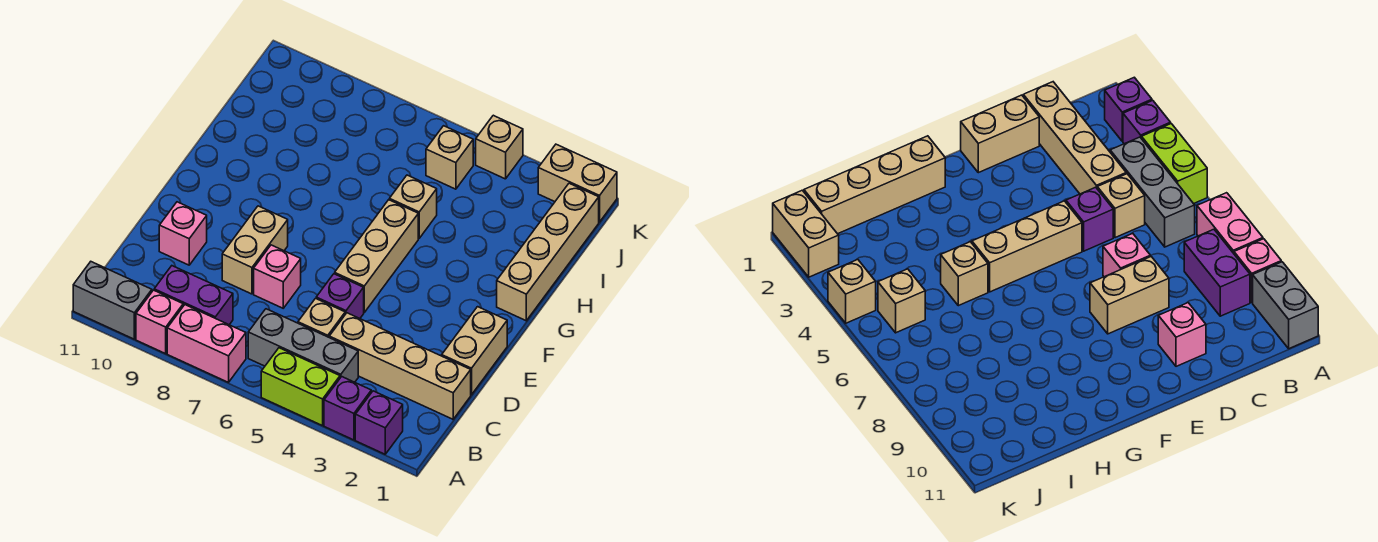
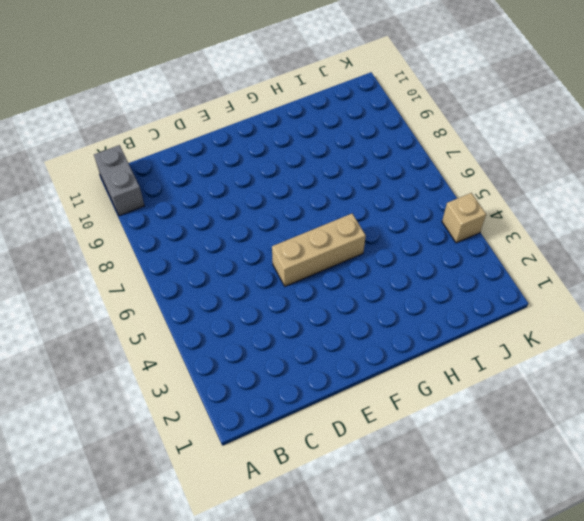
none -> purple brick A2 level 1
none -> purple brick A3 level 1
none -> lime brick A4:A5 level 1

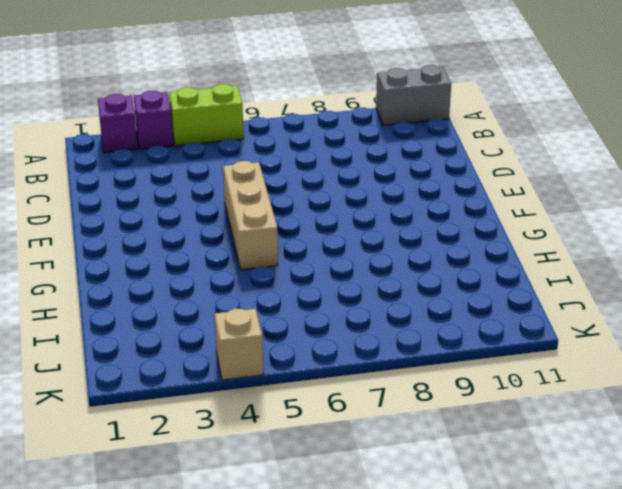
none -> pink brick A7:A8 level 1
none -> pink brick A9 level 1
none -> grey brick B4:B6 level 1

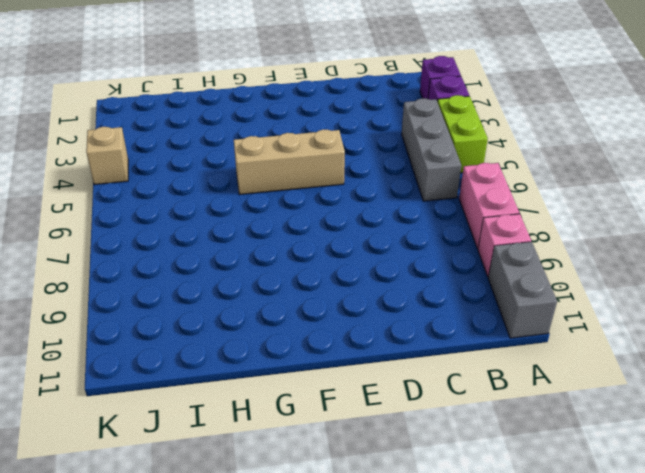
none -> purple brick B8:B9 level 1
none -> tan brick C1:C4 level 1
none -> tan brick C5 level 1

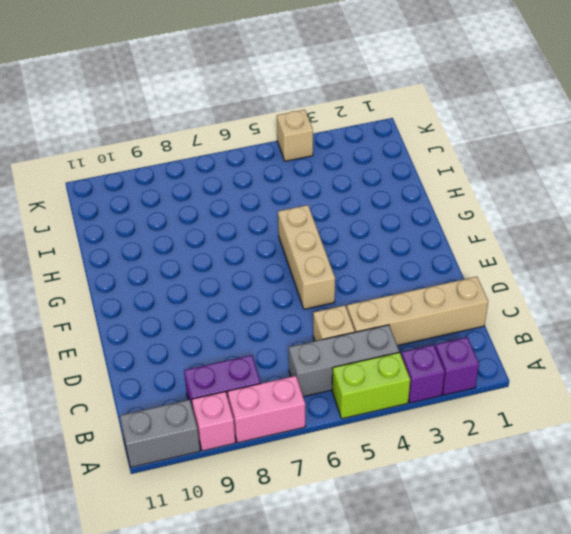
none -> tan brick D1:E1 level 1
none -> purple brick D5 level 1
none -> pink brick D7 level 1

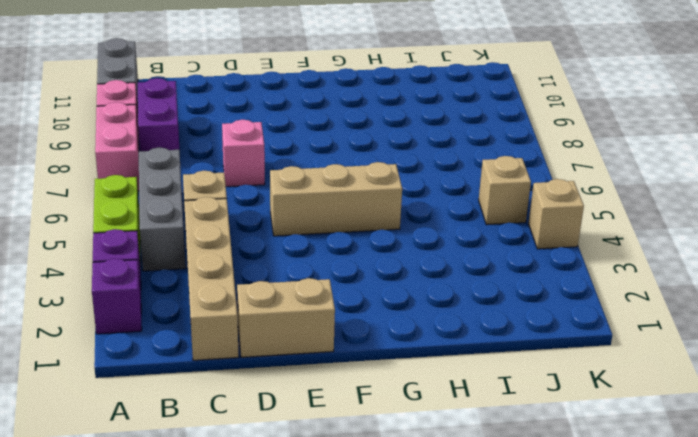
none -> purple brick D5 level 1
none -> tan brick D8:E8 level 1
none -> pink brick D10 level 1

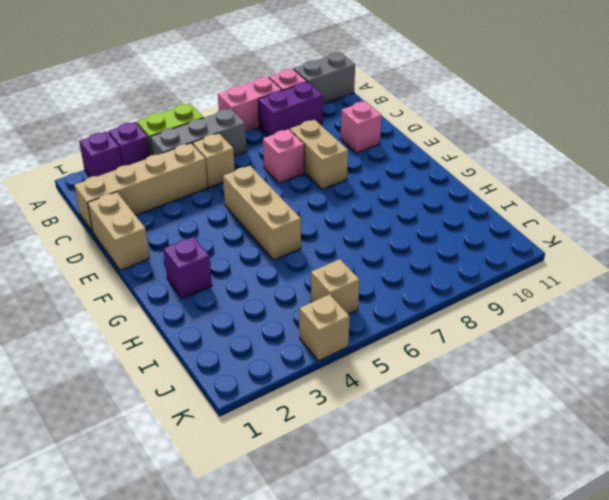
purple brick G2 level 1 -> purple brick D5 level 1
none -> tan brick G1:J1 level 1
none -> tan brick H5 level 1
none -> tan brick K1:K2 level 1

